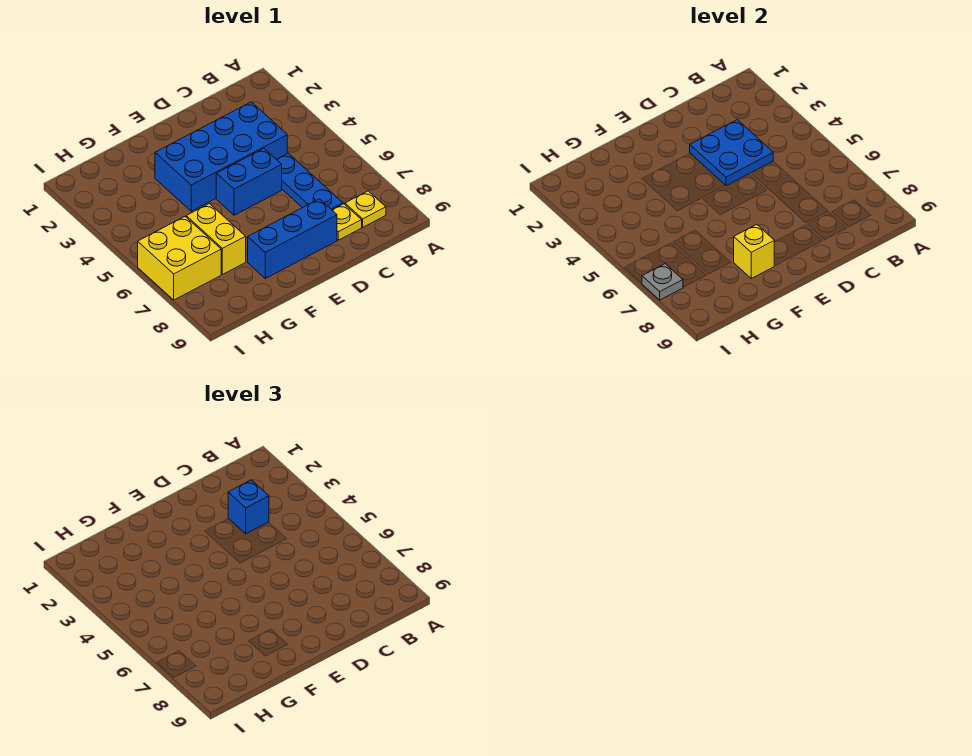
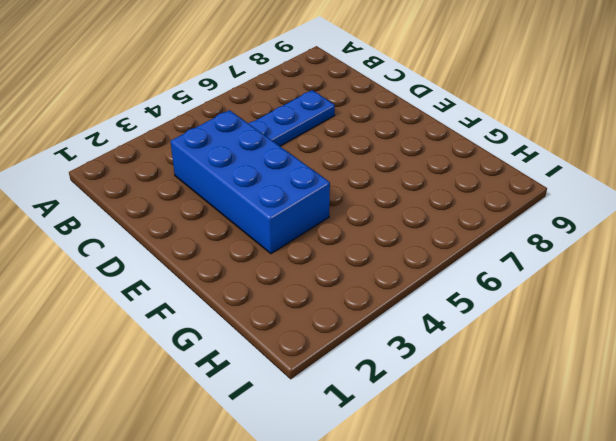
none -> yellow plate B8 level 1
none -> yellow plate C8 level 1
none -> blue brick D5:E5 level 1

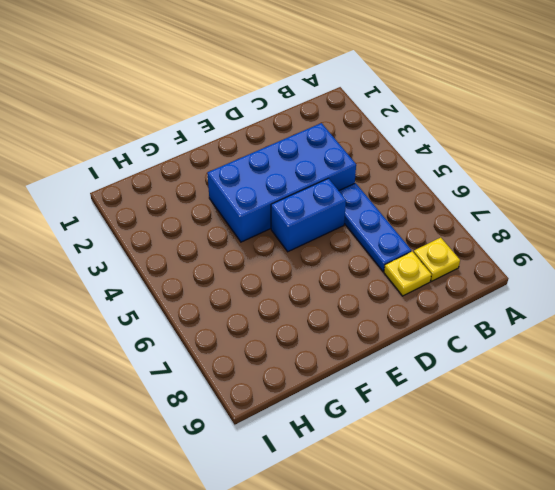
none -> blue brick D8:F8 level 1
none -> yellow brick G6:G7 level 1
none -> yellow brick H6:I7 level 1

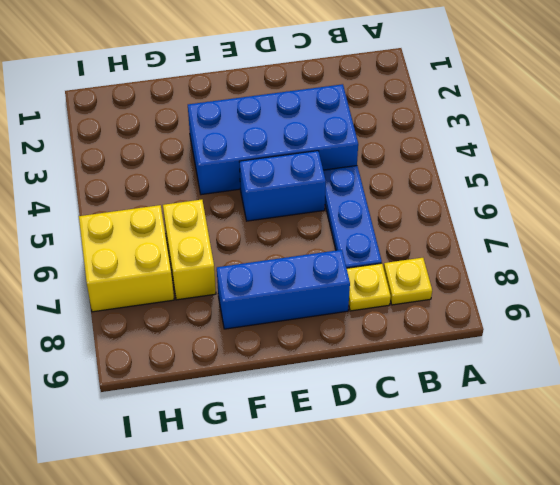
none -> blue plate C3:D4 level 2
none -> yellow brick F8 level 2
none -> grey plate I7 level 2

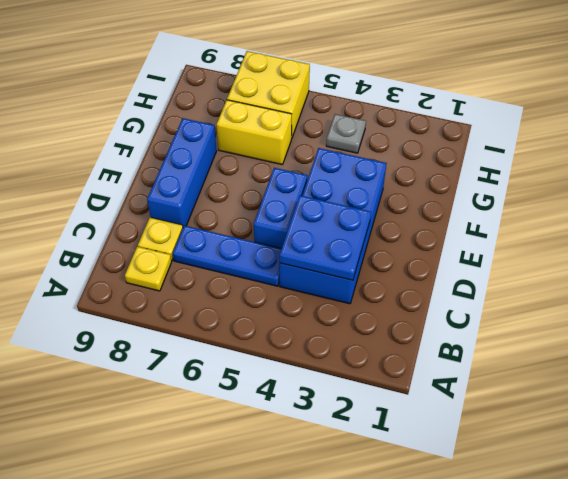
grey plate H4 level 1 -> grey plate I7 level 2
none -> yellow brick F8 level 2
none -> blue brick C3 level 3

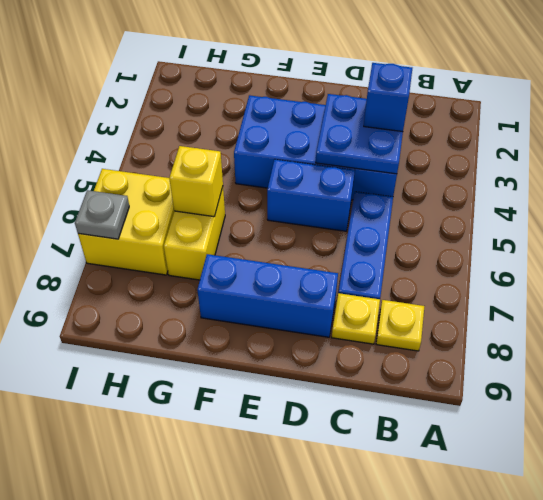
yellow brick G6 level 2 -> yellow brick F8 level 2

